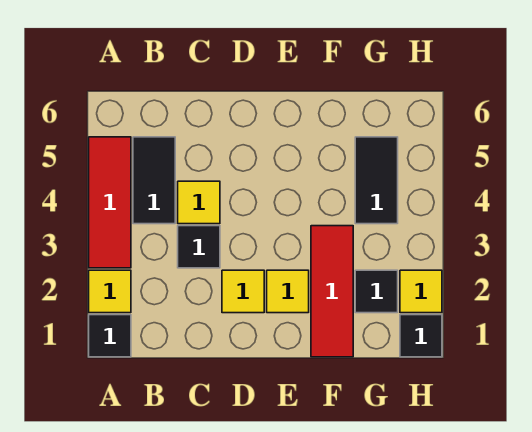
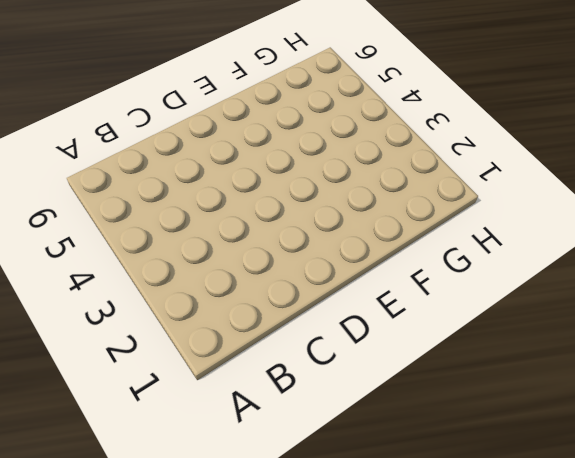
none -> black tile A1 level 1
none -> yellow tile A2 level 1
none -> red tile A3:A5 level 1

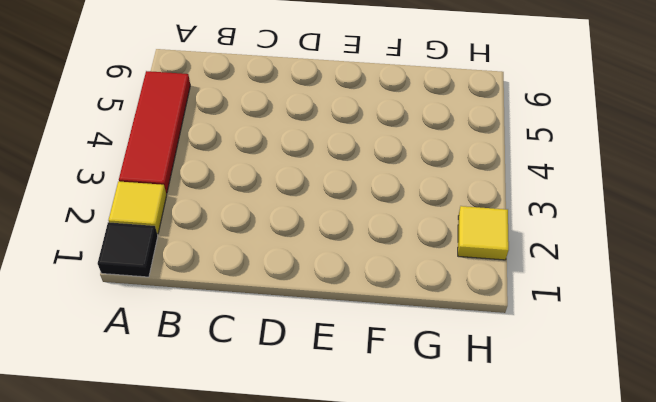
none -> black tile B4:B5 level 1
none -> black tile C3 level 1
none -> yellow tile C4 level 1

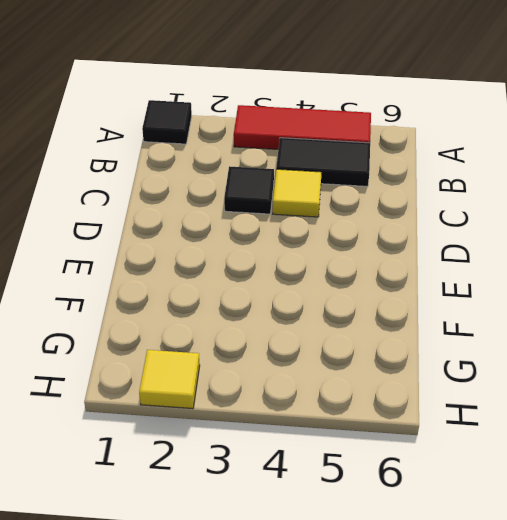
none -> yellow tile A2 level 1
none -> yellow tile D2 level 1
none -> yellow tile E2 level 1

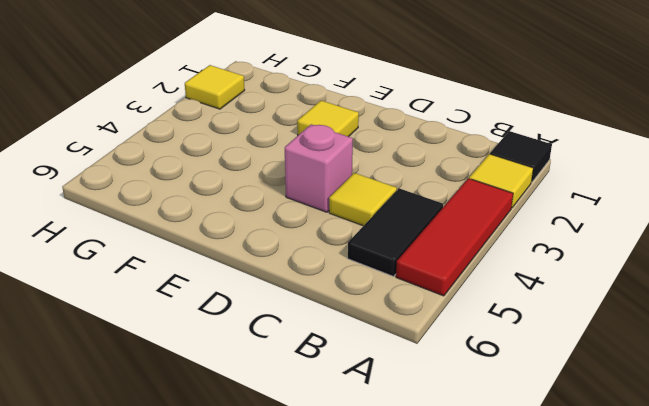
pink brick D4 level 1 -> none
none -> black tile C3 level 1
none -> yellow tile D2 level 1
none -> red tile F1:F3 level 1

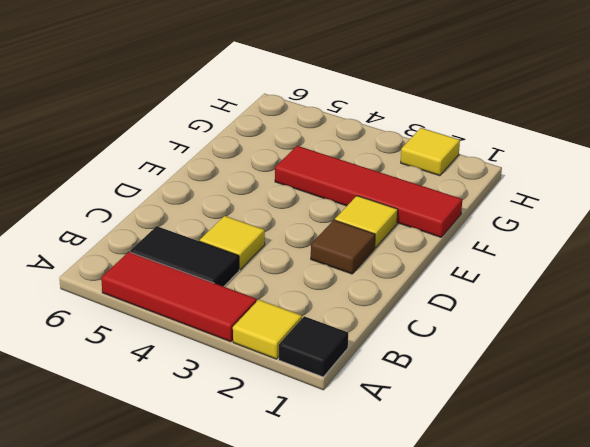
brown tile D2 level 1 -> yellow tile D2 level 1
red tile F1:F4 level 1 -> red tile F1:F3 level 1
none -> black tile C3 level 1
none -> black tile G2 level 1
none -> black tile G4:G5 level 1

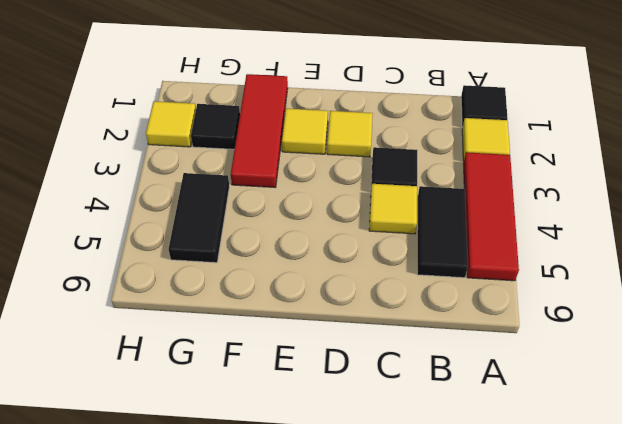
none -> black tile H1 level 1

